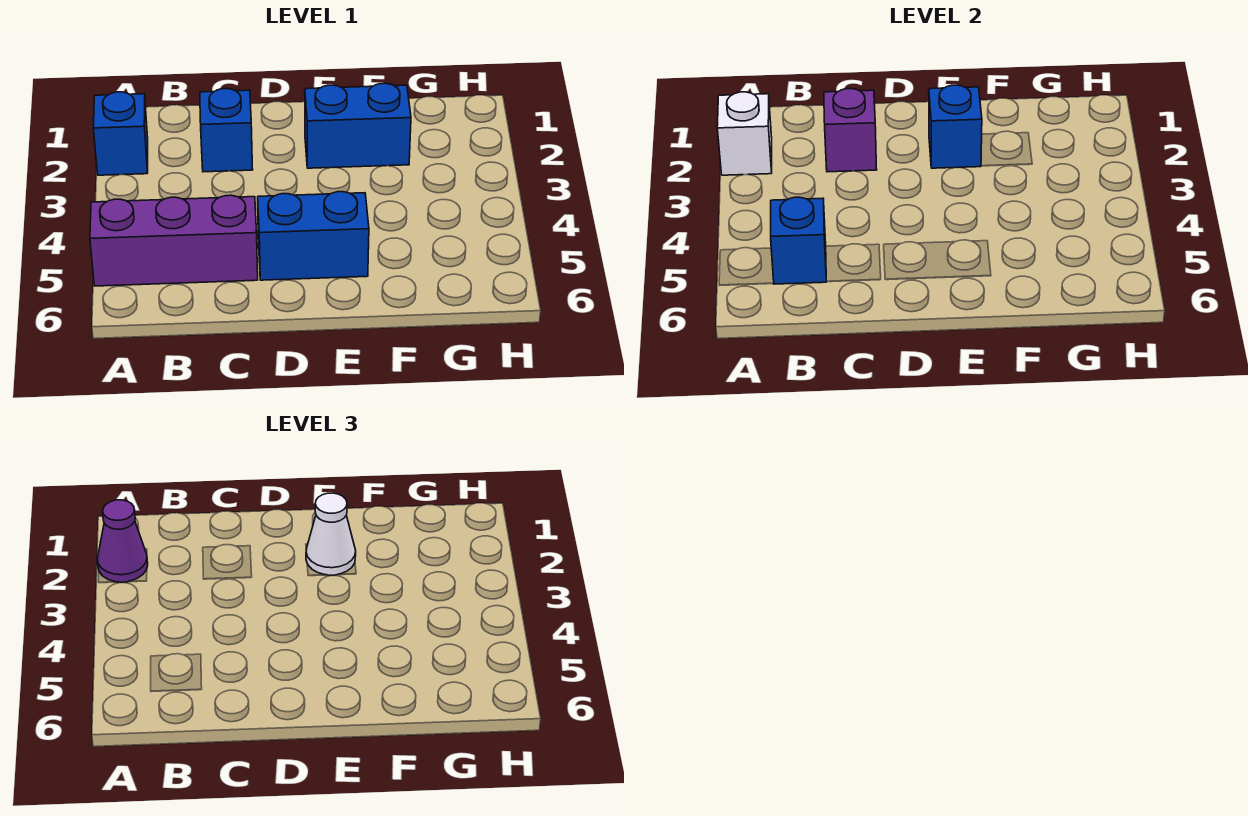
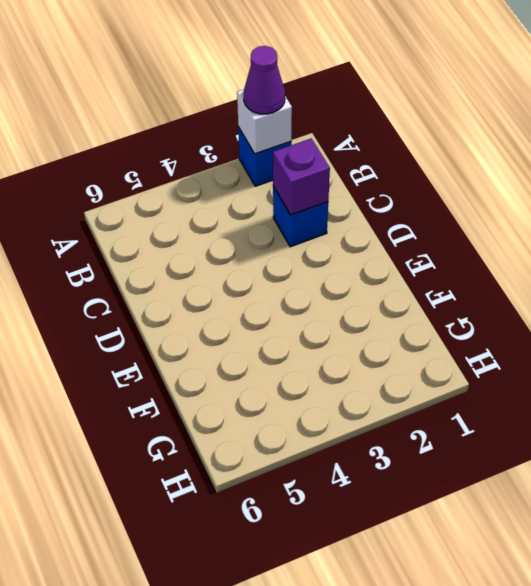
none -> purple brick A5:C5 level 1
none -> blue brick D5:E5 level 1

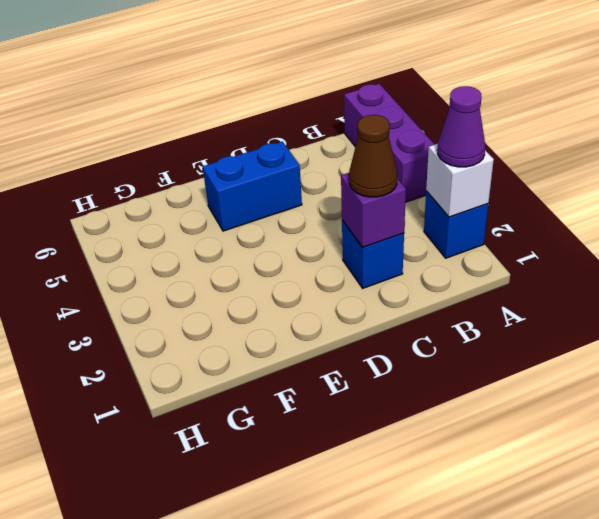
purple brick A4:A6 level 1 -> purple brick A5:C5 level 1
brown cone C2 level 3 -> none
none -> blue brick E2:F2 level 1
none -> blue brick B5 level 2

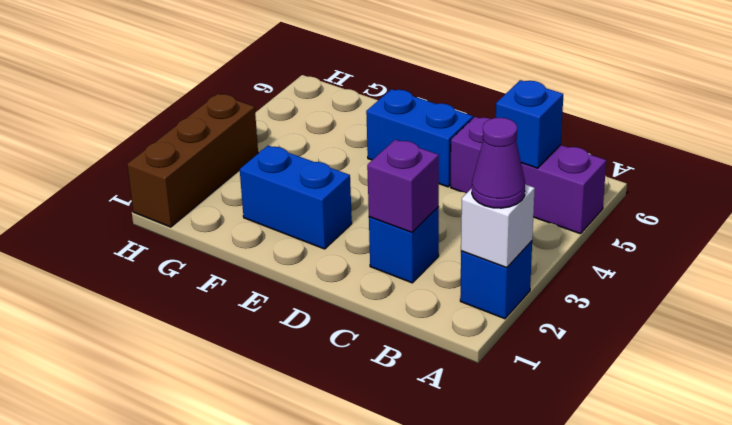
brown brick H1:H3 level 1 -> none
none -> blue brick E2 level 2
none -> white cone E2 level 3

